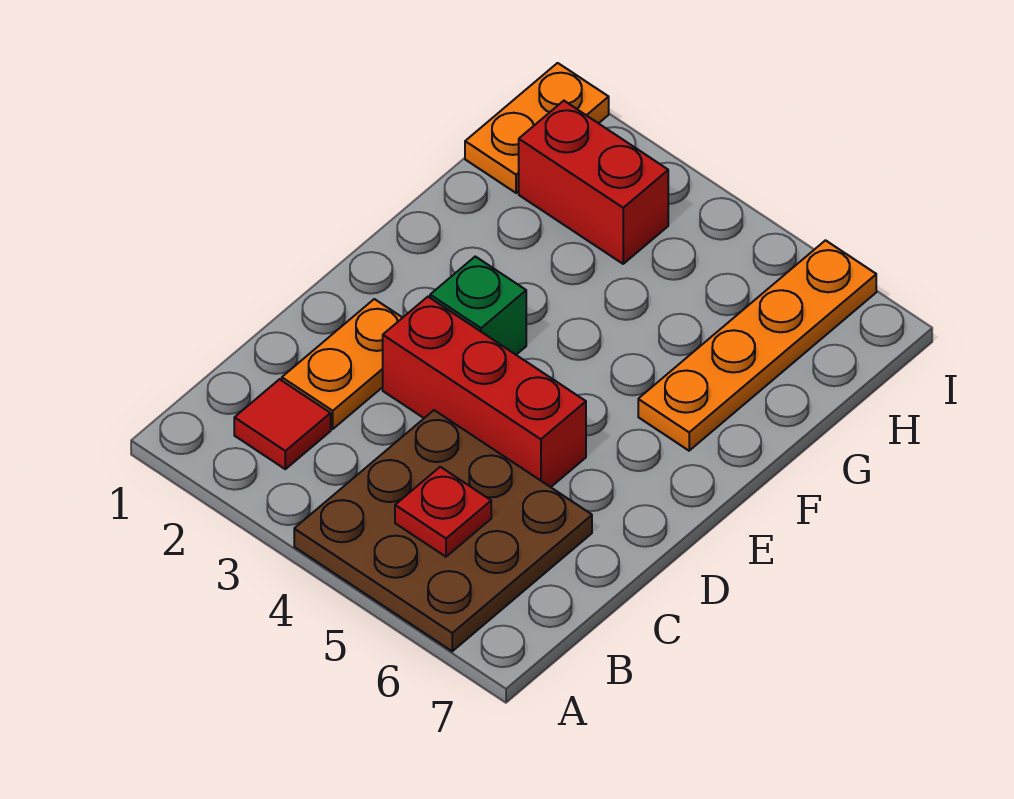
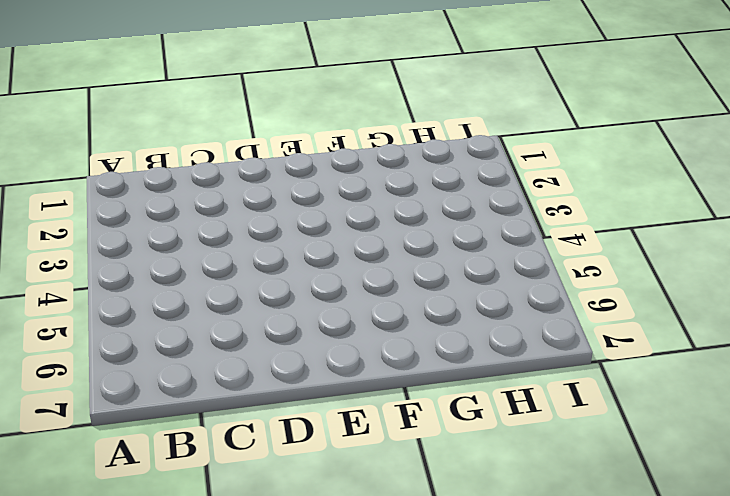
none -> brown plate A4:C6 level 1
none -> red tile B2 level 1

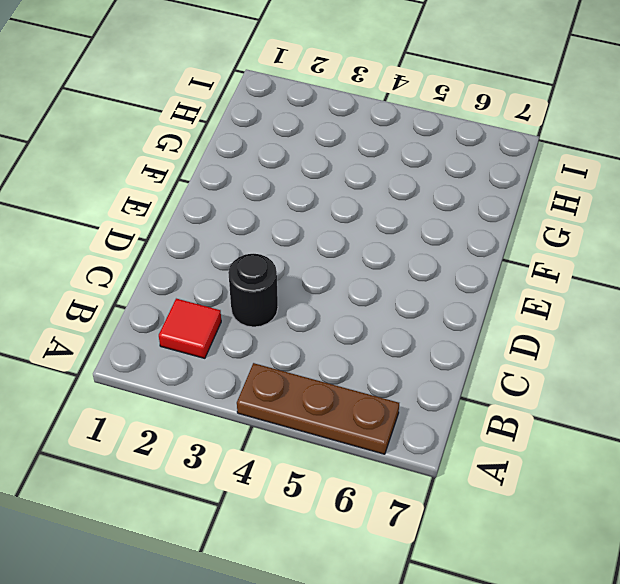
brown plate A4:A6 level 1 -> brown plate A4:C6 level 1
black round brick C3 level 1 -> none
none -> orange plate C2:D2 level 1
none -> red brick D3:D5 level 1

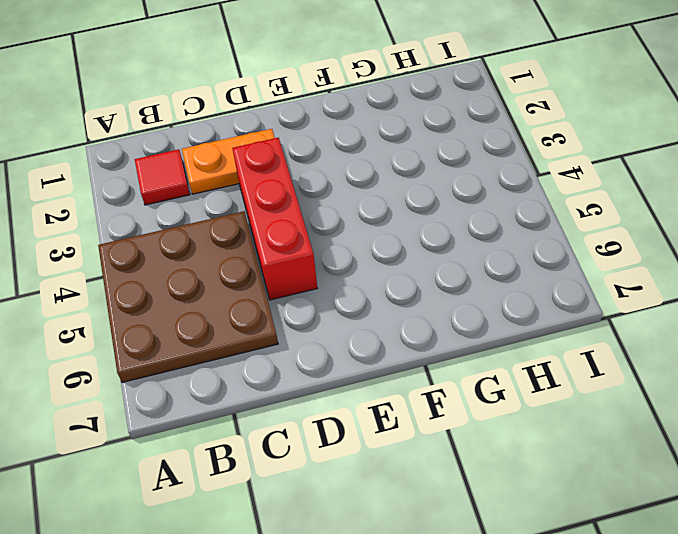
none -> green brick E3 level 1
none -> orange plate F6:I6 level 1

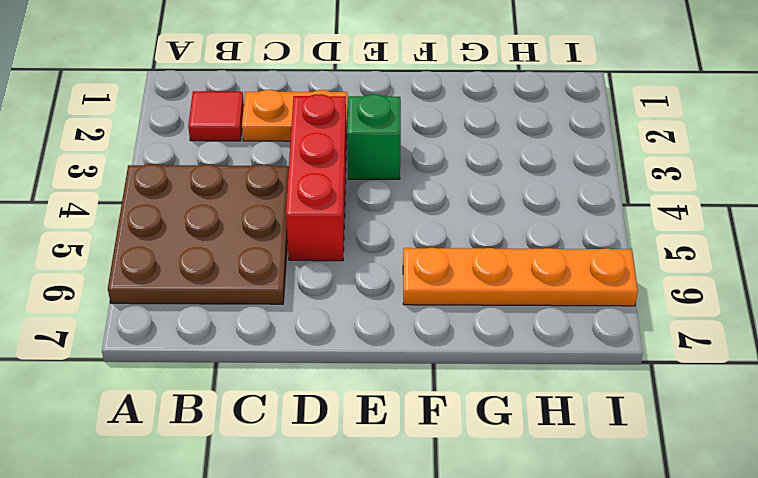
none -> orange plate H1:I1 level 1
none -> red brick H2:H3 level 1

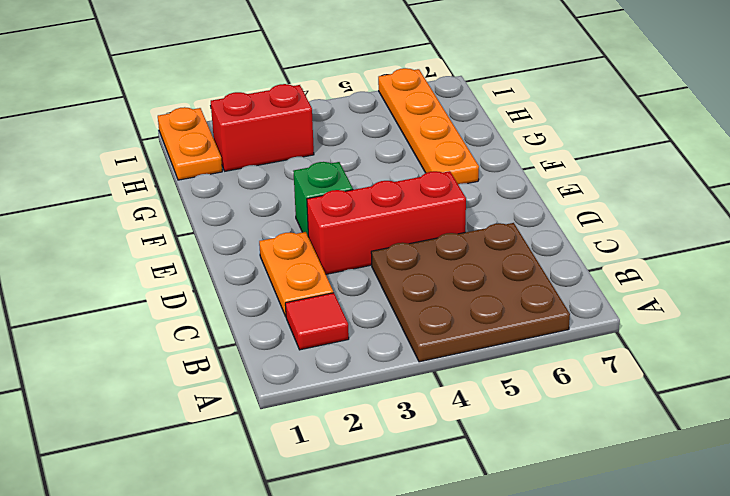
none -> red plate B5 level 2

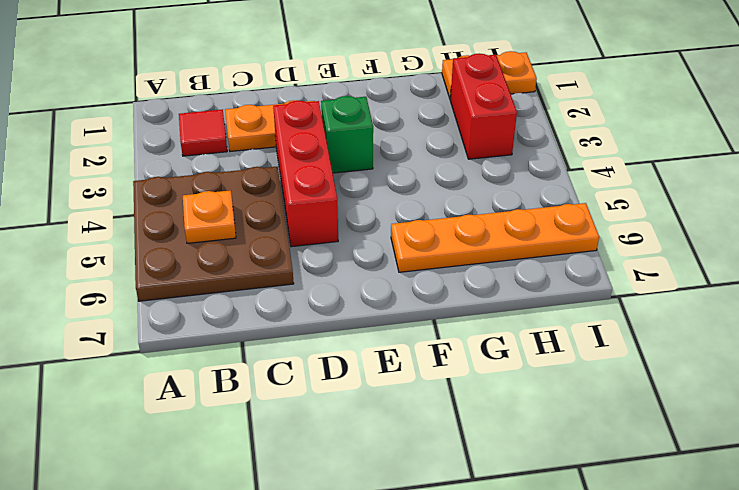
orange plate B5 level 2 -> red plate B5 level 2

